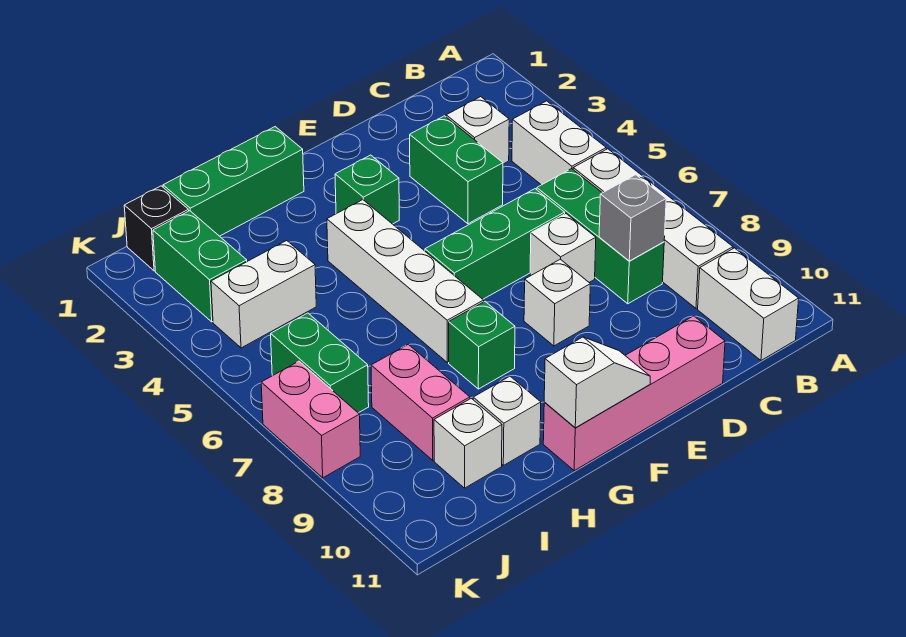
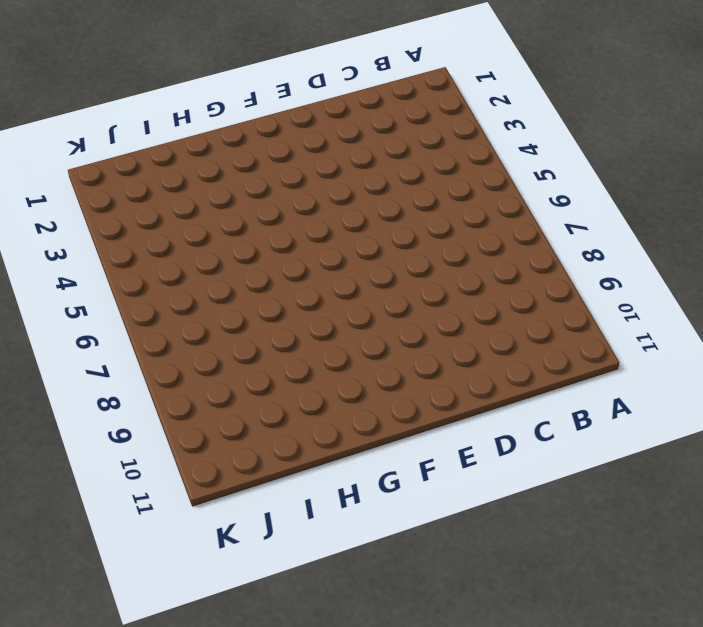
none -> white brick B4:B5 level 1
none -> white brick B6:B9 level 1
none -> white brick B10:B11 level 1

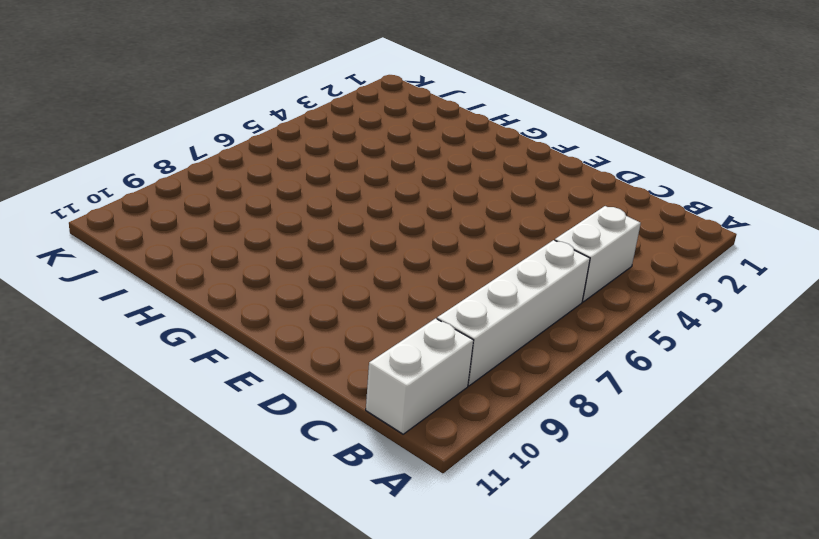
none -> white brick C3 level 1
none -> green brick C6:C8 level 1
none -> green brick D3:D4 level 1

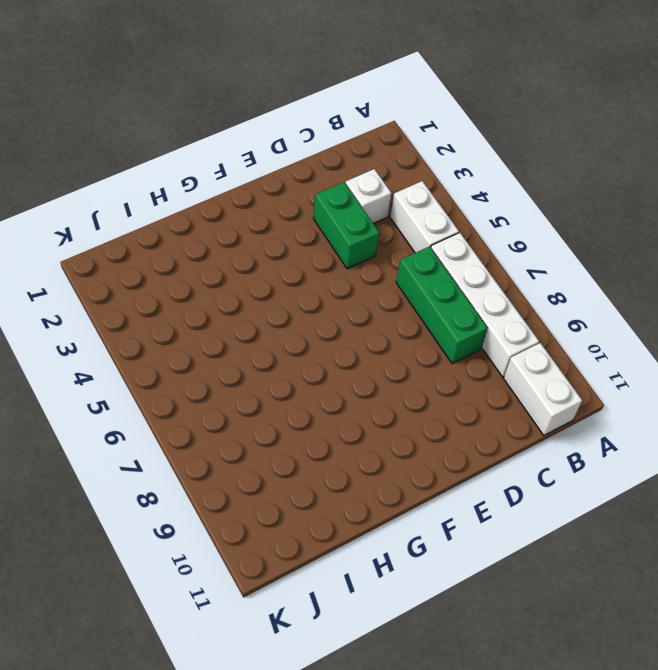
none -> green brick D6:F6 level 1
none -> white brick D7 level 1
none -> pink brick D11:G11 level 1

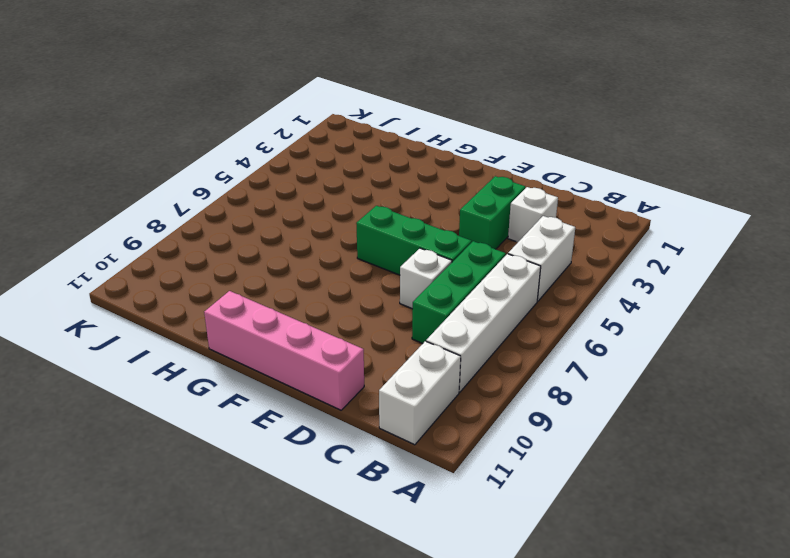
none -> white brick E8 level 1
none -> green brick F3 level 1
none -> green brick G1:I1 level 1

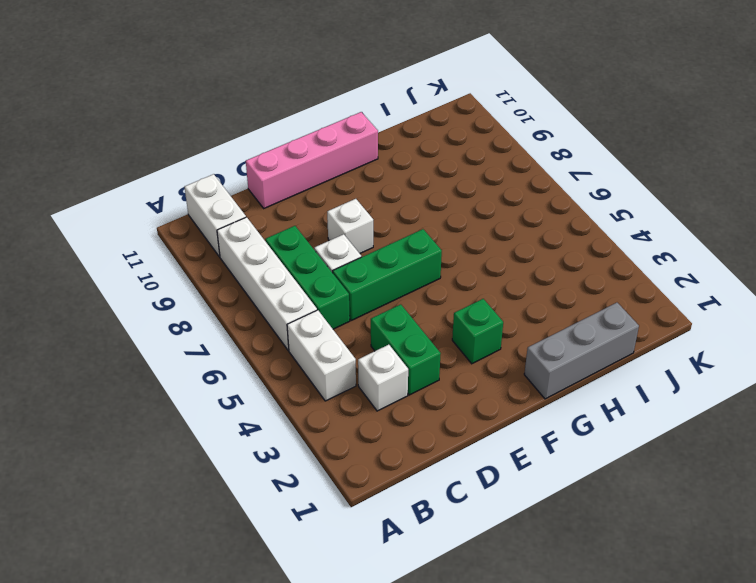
grey brick G1:I1 level 1 -> green brick G1:I1 level 1
none -> white brick G4:G7 level 1
none -> green brick G8 level 1
none -> white brick H10 level 1

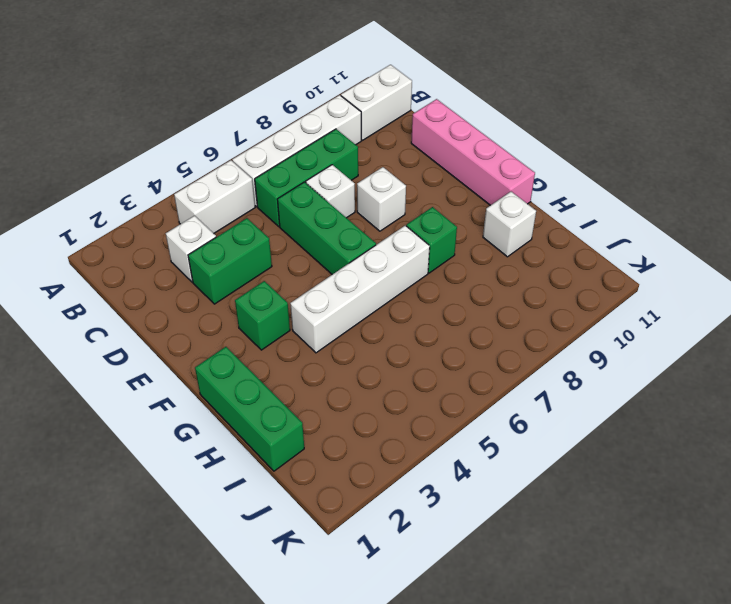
none -> white brick I4:J4 level 1
none -> pink brick I8:I9 level 1
none -> white brick I10 level 1

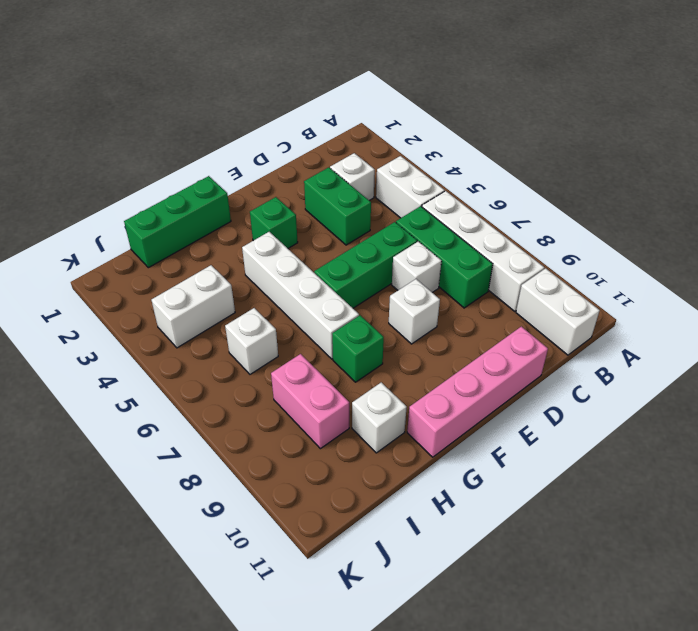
white brick I6 level 1 -> white brick I10 level 1
none -> black brick J1 level 1
none -> green brick J2:J3 level 1
none -> green brick J6:J7 level 1

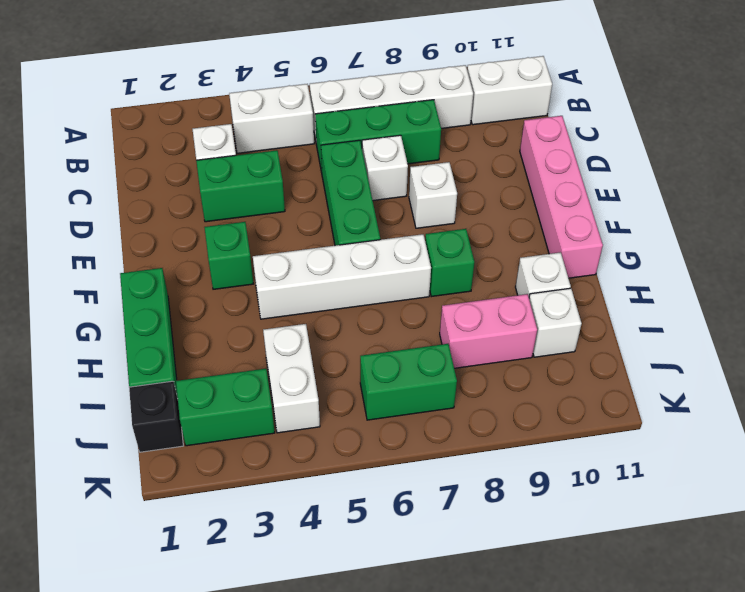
none -> pink brick K7:K8 level 1
none -> grey brick C8 level 2
none -> white slope F11:G11 level 2 top G

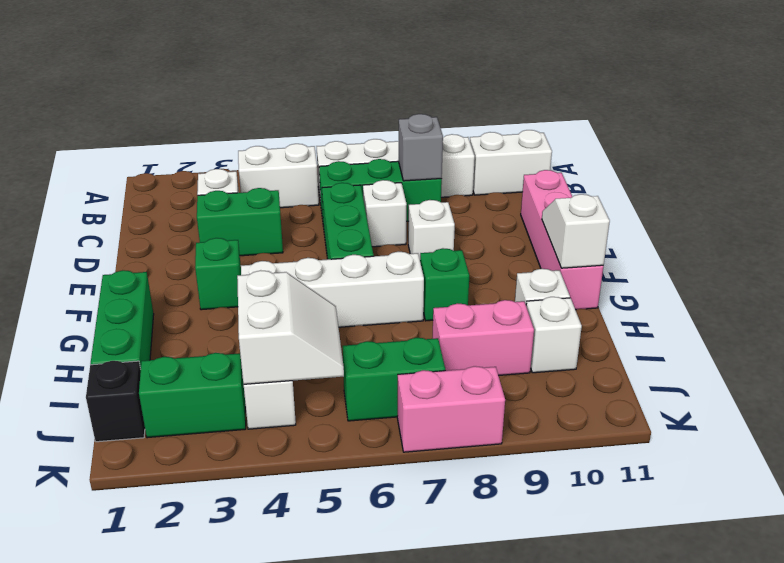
white slope I4:J5 level 2 top 4 -> none

